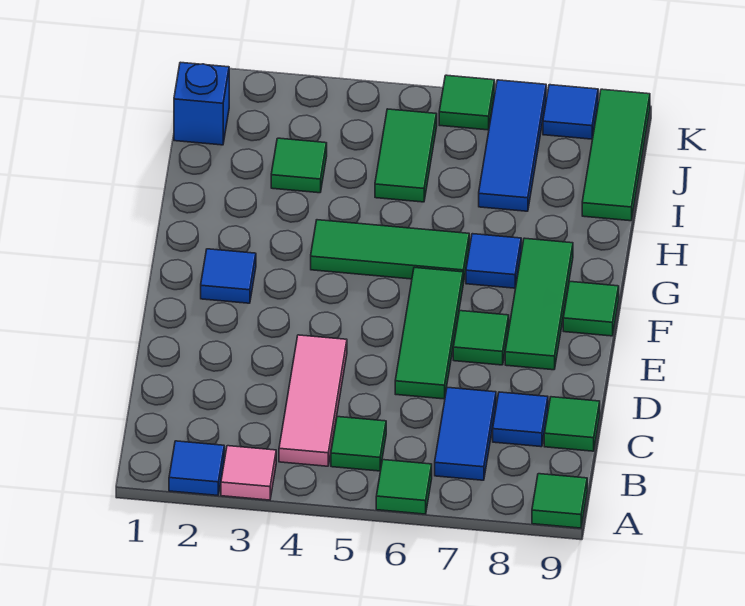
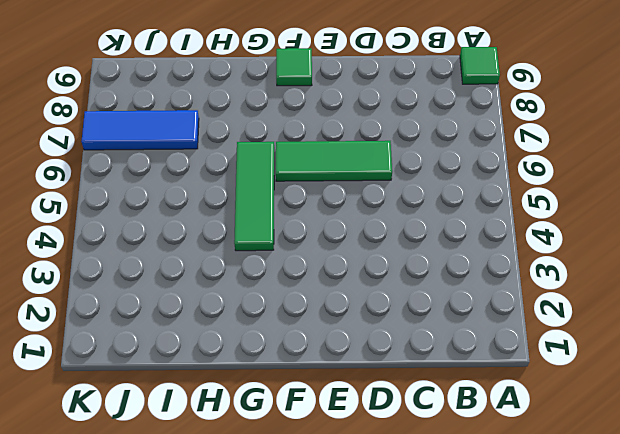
none -> blue tile A2 level 1
none -> pink tile A3 level 1
none -> green tile A6 level 1

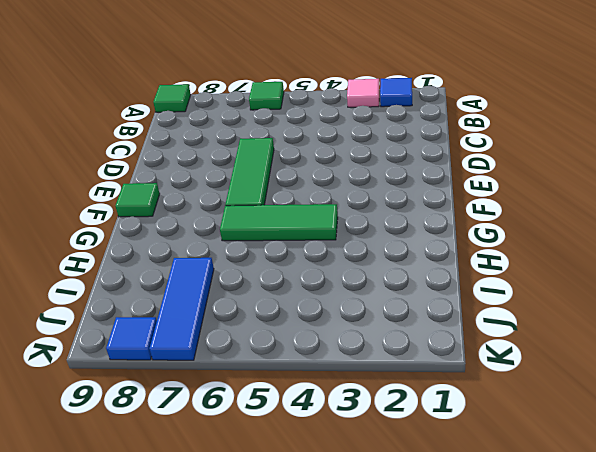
none -> pink tile B4:D4 level 1
none -> green tile B5 level 1
none -> blue tile B7:C7 level 1

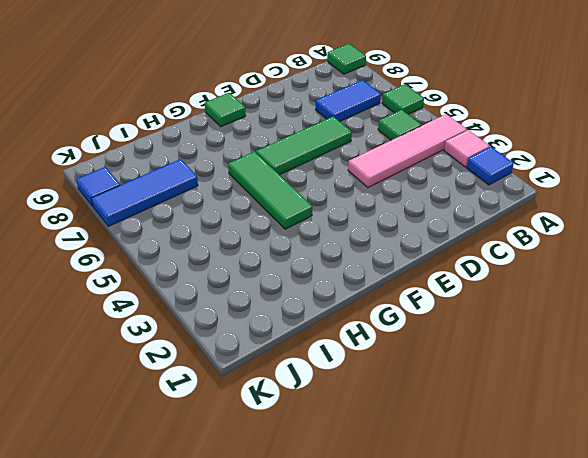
pink tile A4:D4 level 1 -> pink tile B4:D4 level 1
none -> blue tile C8 level 1
none -> green tile C9 level 1
none -> green tile E7 level 1

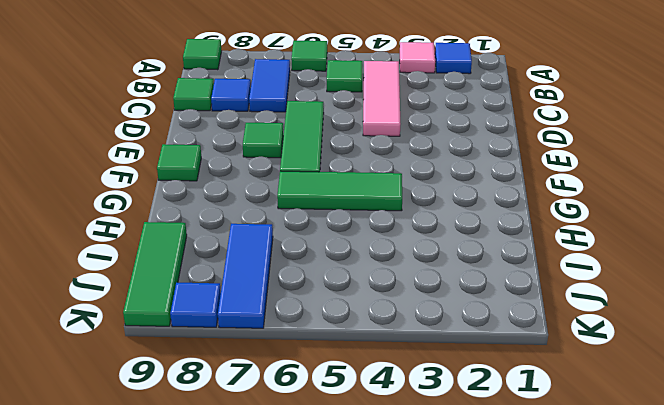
none -> green tile E8:G8 level 1
none -> blue tile F2 level 1
none -> blue tile G7 level 1

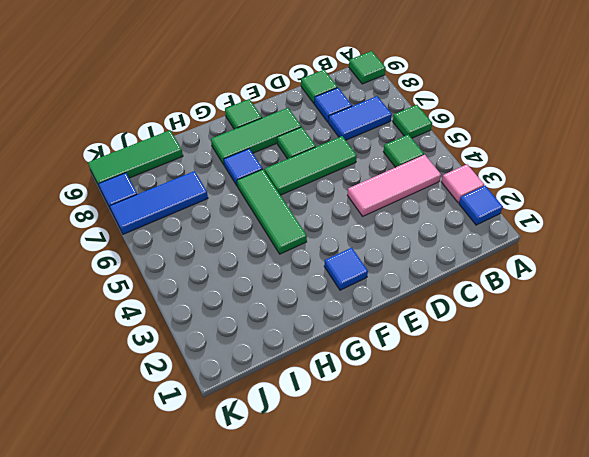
none -> green tile I3 level 1
none -> green tile I5:J5 level 1
none -> blue brick J1 level 1

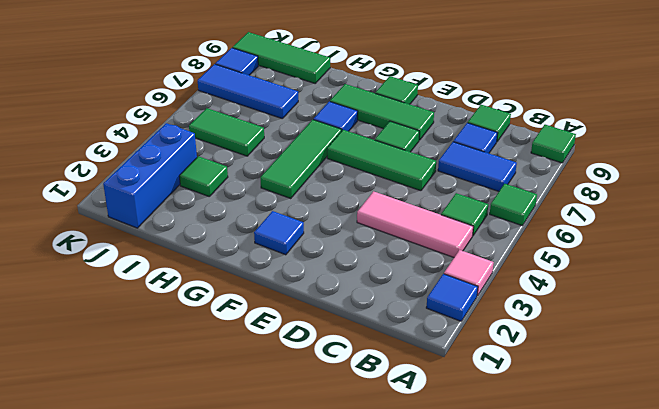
blue brick J1:J3 level 1 -> blue brick J1 level 1
none -> green tile K6 level 1

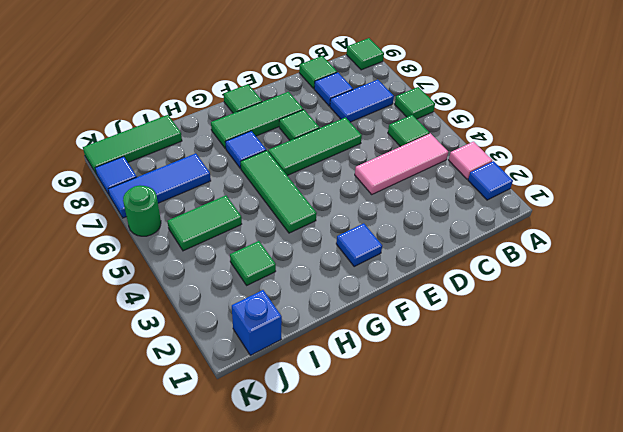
green round brick K6 level 1 -> green tile K6 level 1

